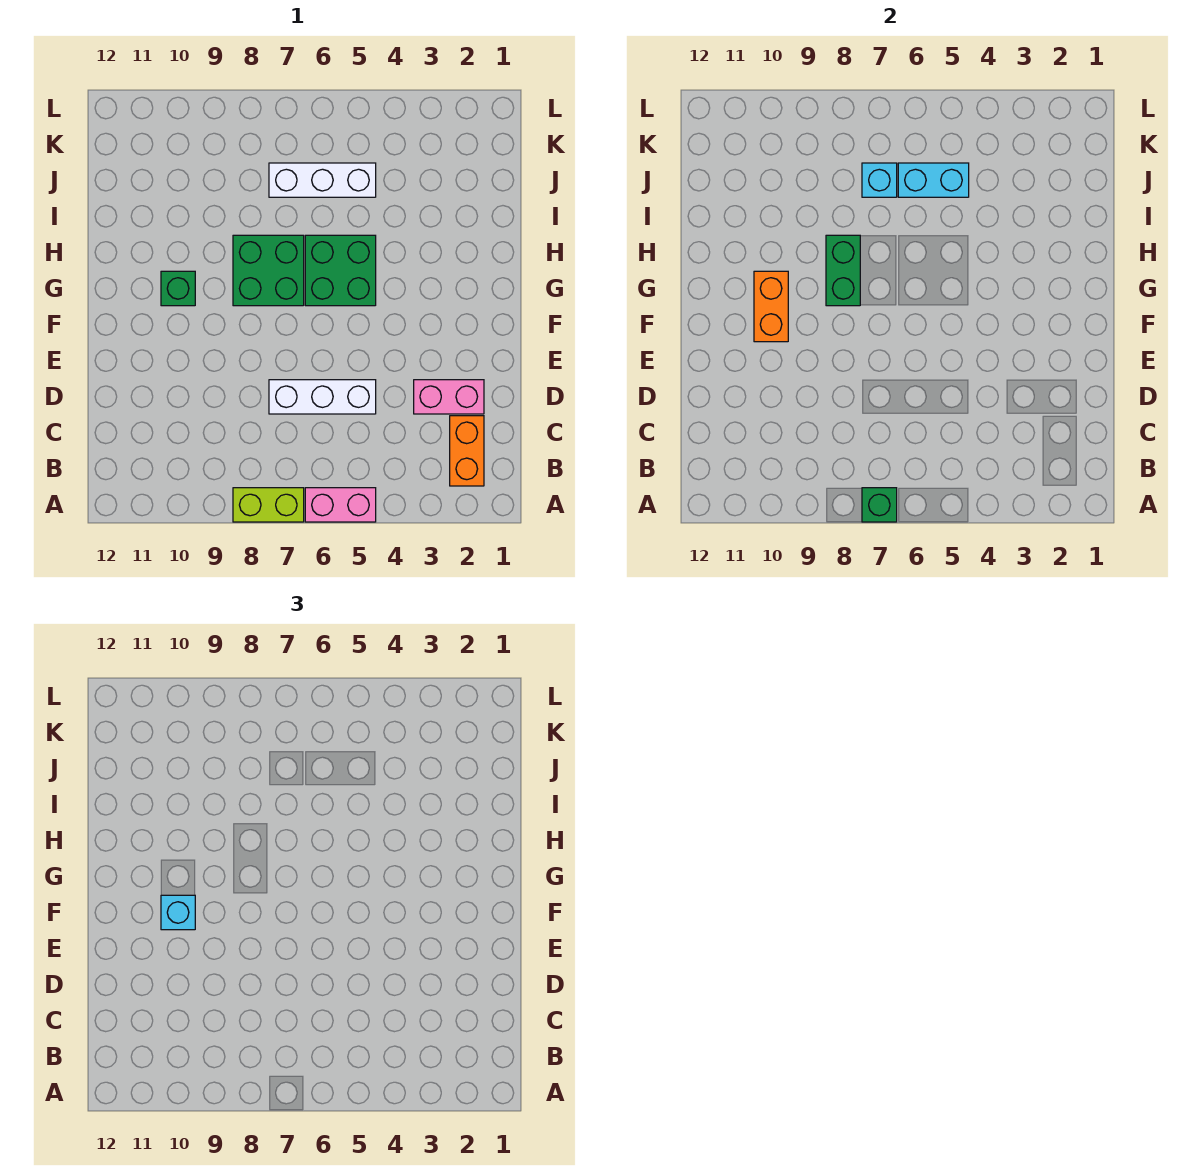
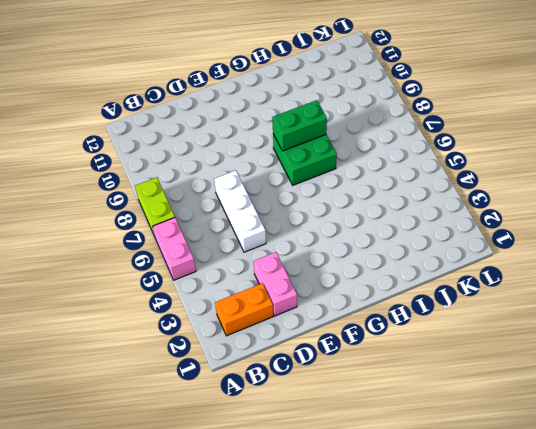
none -> green brick G5:H6 level 1
none -> green brick G10 level 1
none -> white brick J5:J7 level 1

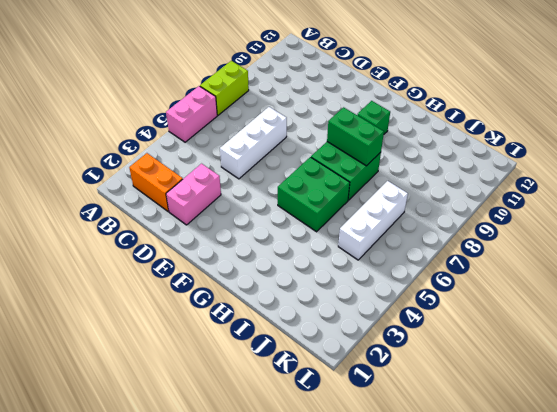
none -> green brick A7 level 2
none -> orange brick F10:G10 level 2
none -> cyan brick J5:J6 level 2

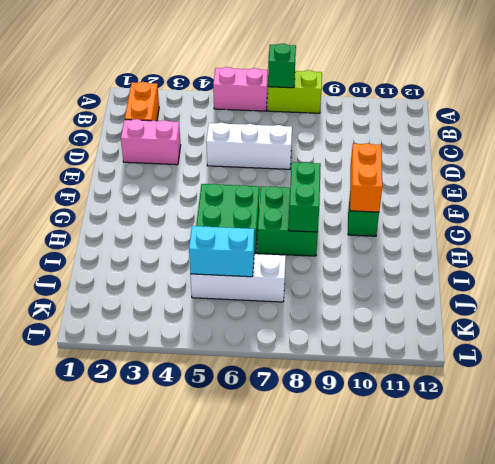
none -> cyan brick J7 level 2
none -> cyan brick F10 level 3

